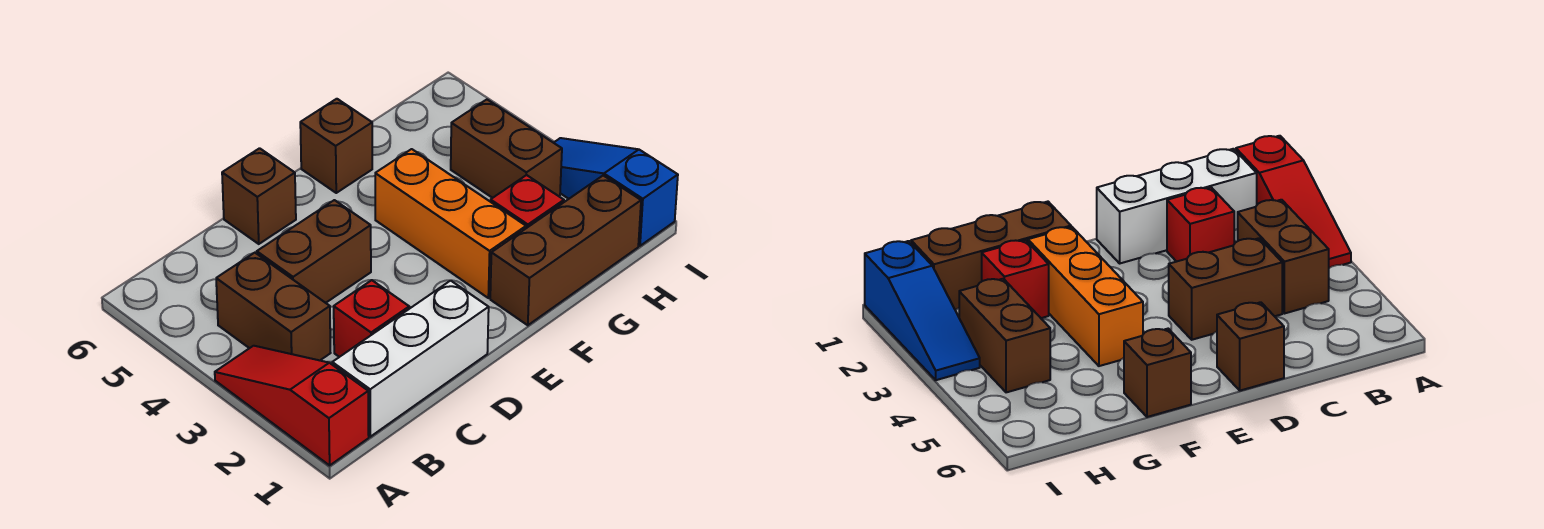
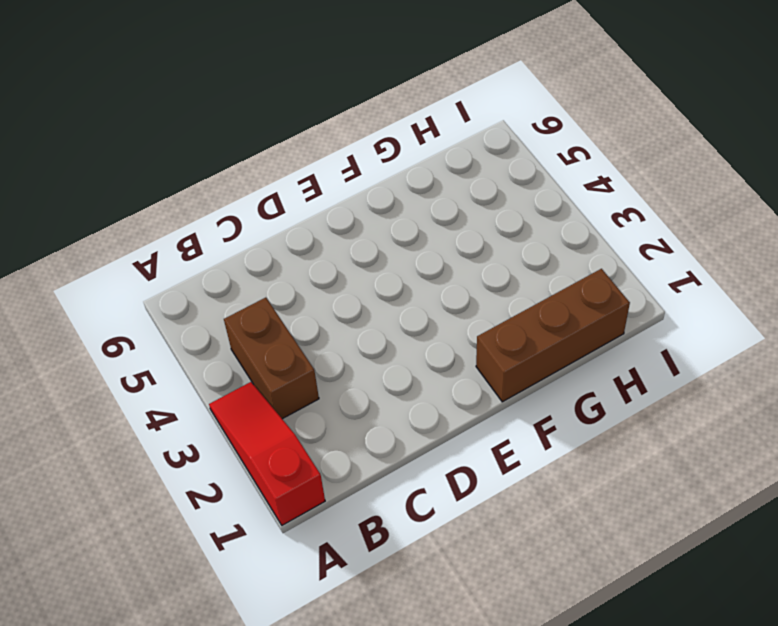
none -> white brick B1:D1 level 1
none -> red brick C2 level 1
none -> brown brick C4:D4 level 1

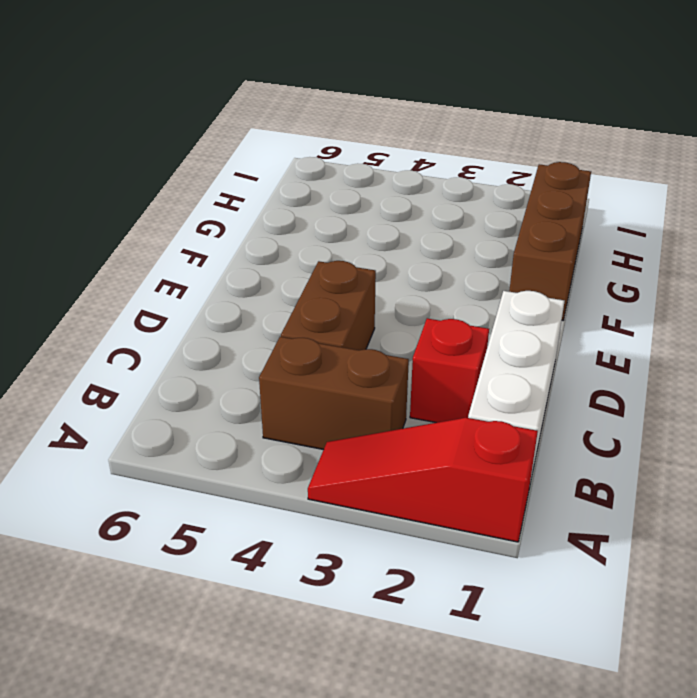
none -> brown brick D6 level 1
none -> orange brick F2:F4 level 1
none -> brown brick F6 level 1

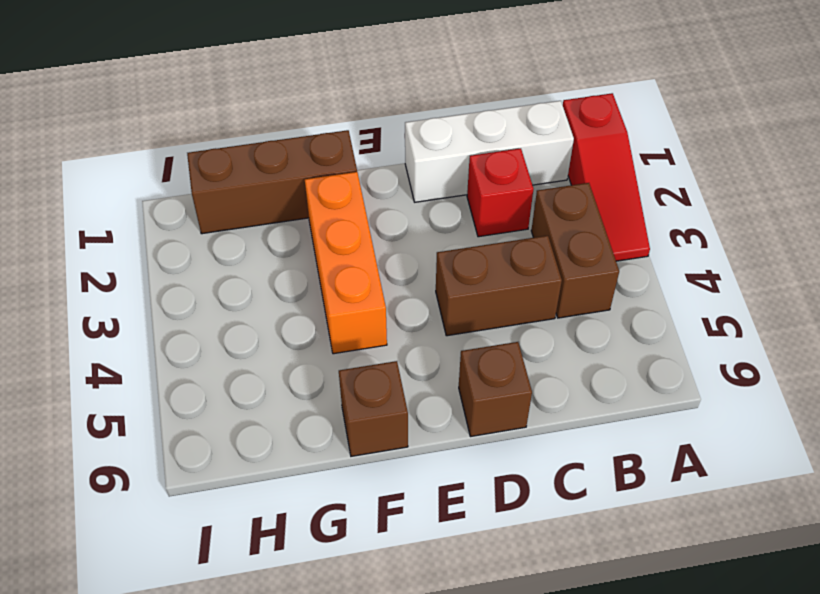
none -> red brick G2 level 1
none -> brown brick H3:H4 level 1
none -> blue slope I1:I3 level 1 top 1

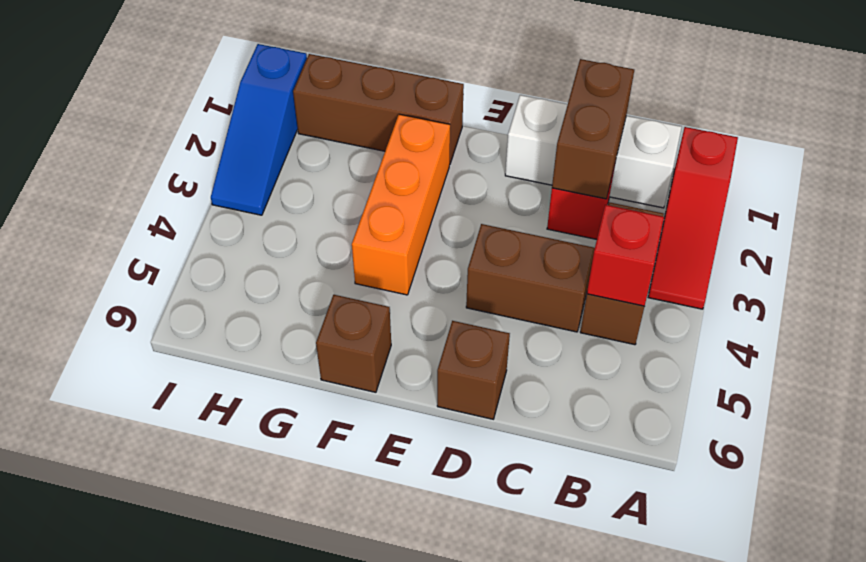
red brick B4 level 2 -> red brick G2 level 1
brown brick C1:C2 level 2 -> brown brick H3:H4 level 1

